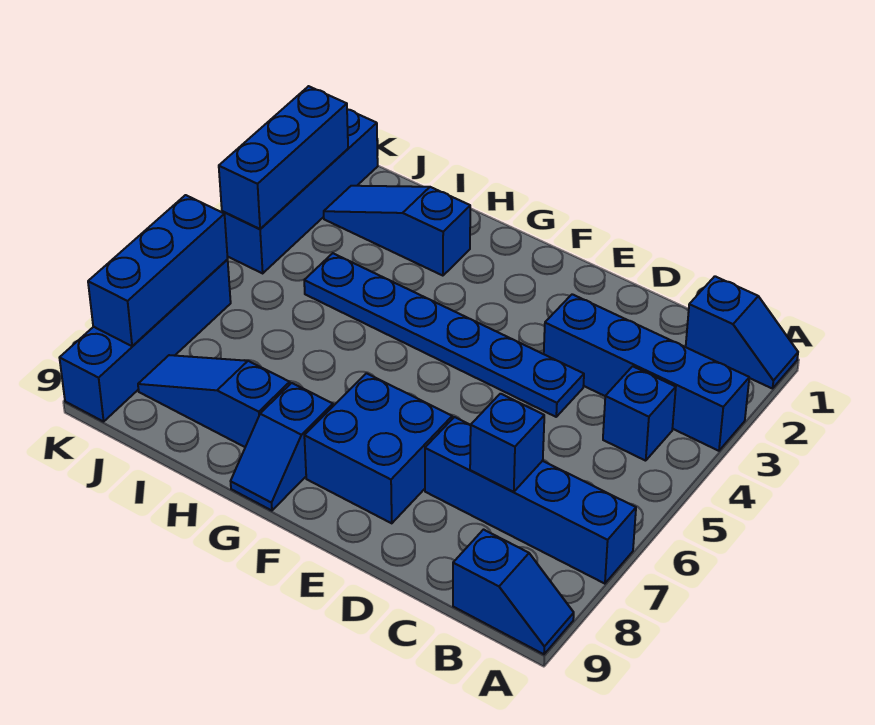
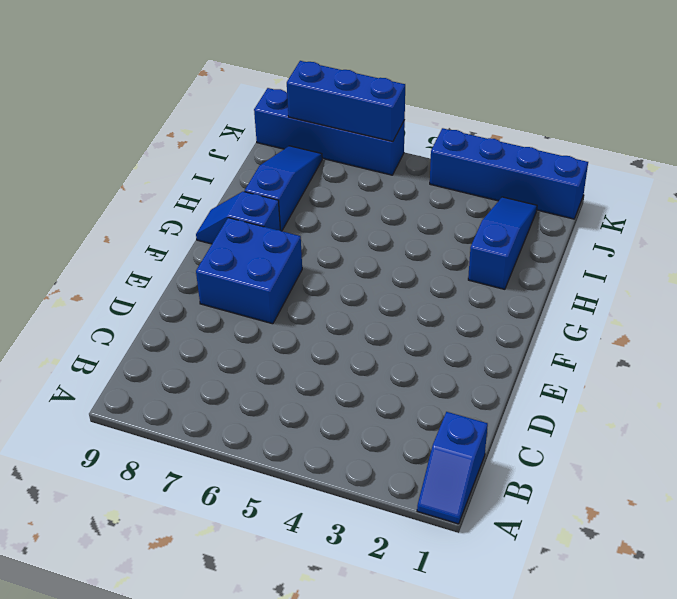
none -> blue brick A3:D3 level 1
none -> blue brick A7:D7 level 1
none -> blue slope A9:B9 level 1 top B

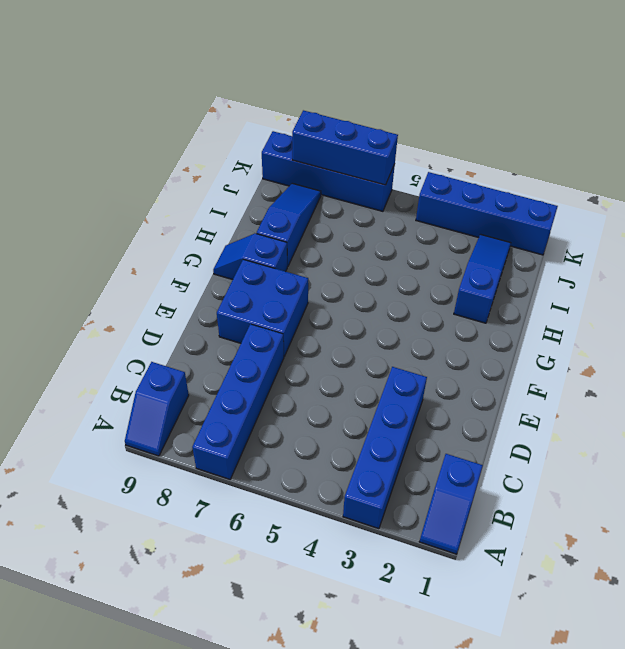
none -> blue brick B4 level 1
none -> blue plate D4:I4 level 1
none -> blue brick C7 level 2

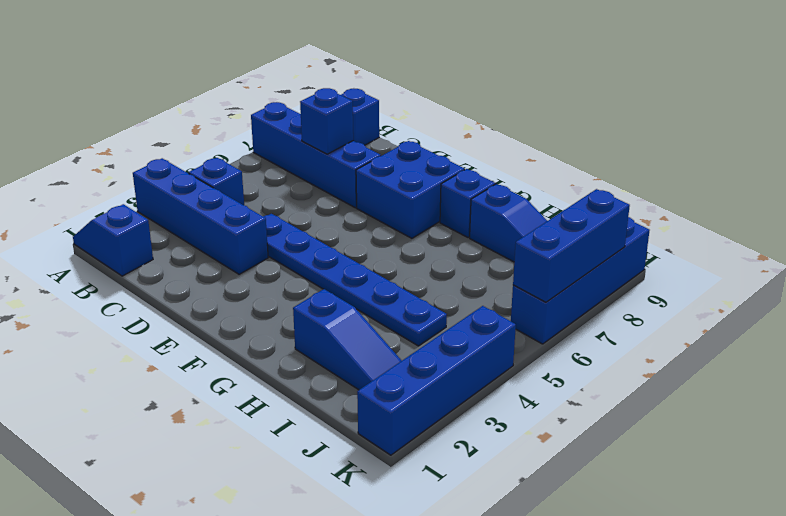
none -> blue brick K2:K4 level 2

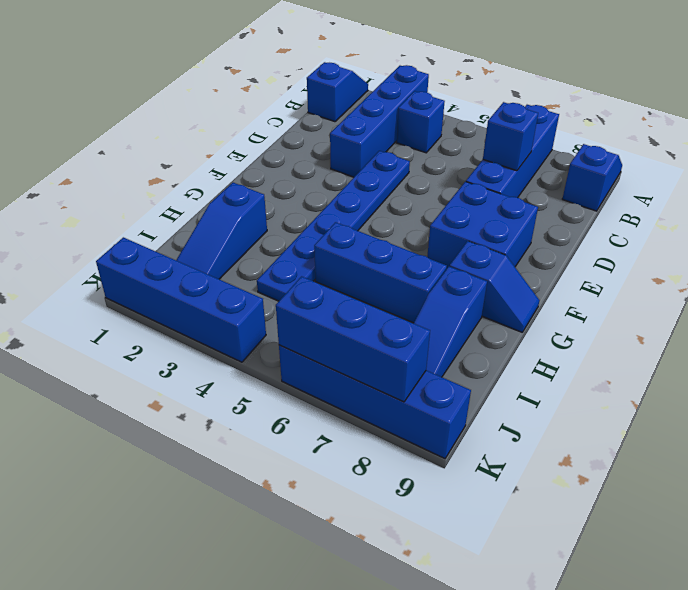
blue brick H5:H7 level 1 -> blue brick K2:K4 level 2

